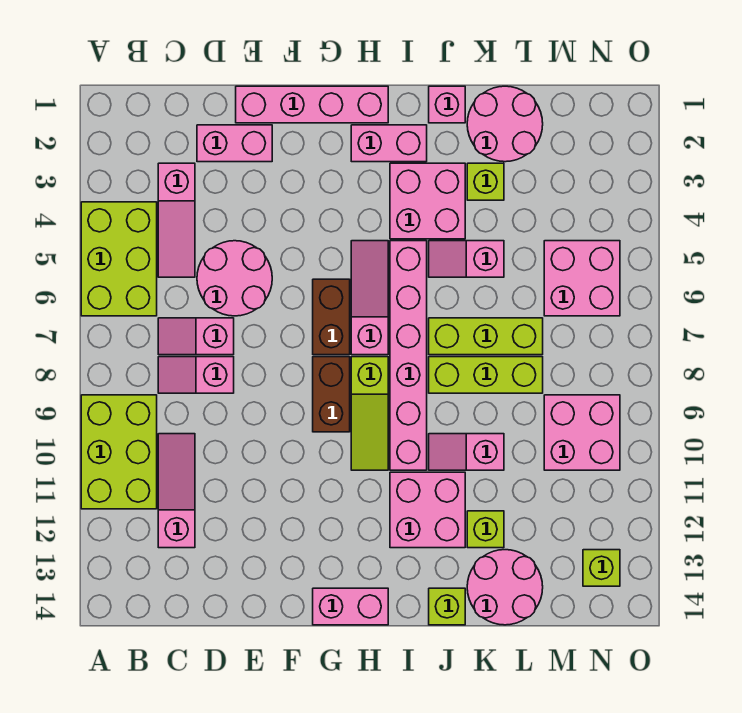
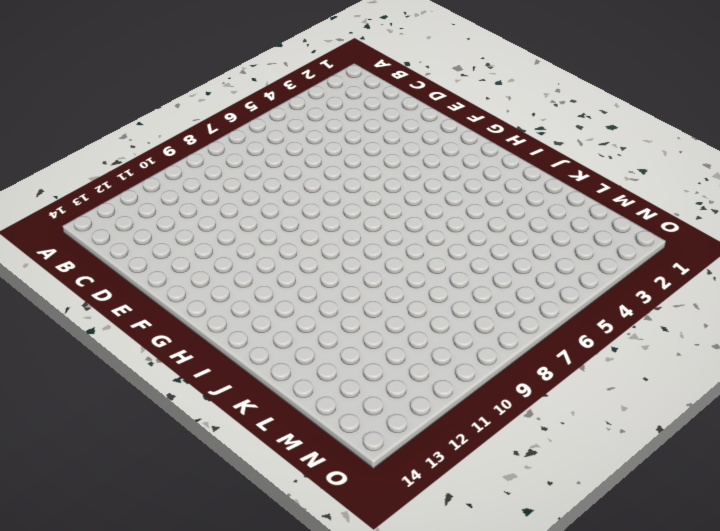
none -> lime brick A4:B6 level 1
none -> lime brick A9:B11 level 1
none -> pink slope C3:C5 level 1 top 3
none -> pink slope C7:D7 level 1 top D

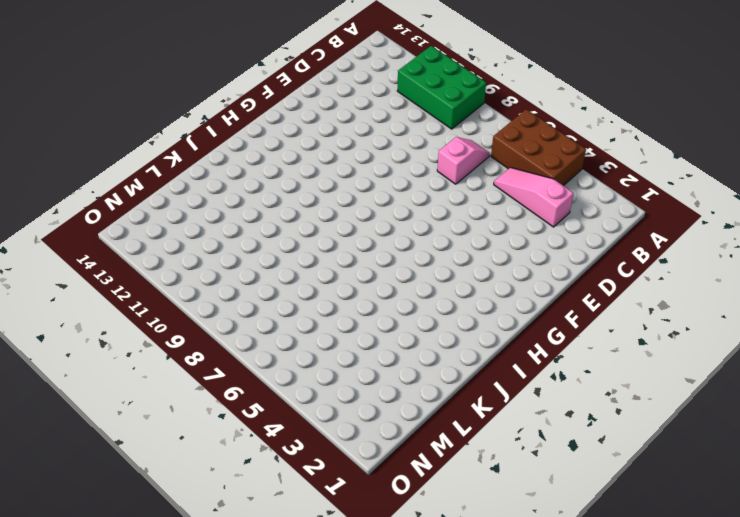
brown brick A4:B6 level 1 -> lime brick A4:B6 level 1
green brick A9:B11 level 1 -> lime brick A9:B11 level 1
none -> pink slope C8:D8 level 1 top D
none -> pink slope C10:C12 level 1 top 12
none -> pink brick D2:E2 level 1
none -> pink round brick D5:E6 level 1

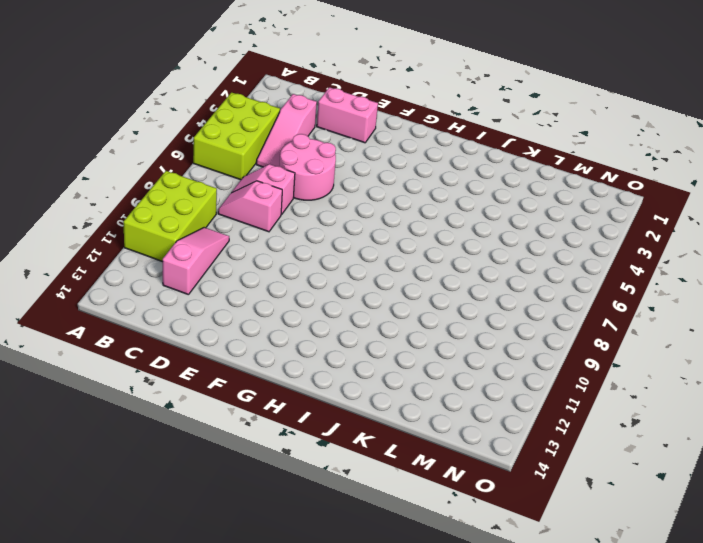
none -> pink brick E1:H1 level 1
none -> brown brick G6:G7 level 1
none -> brown brick G8:G9 level 1
none -> pink brick G14:H14 level 1

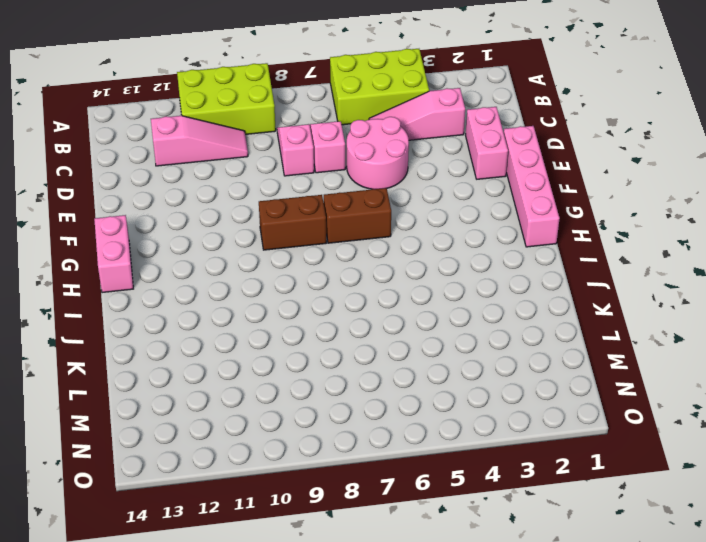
none -> pink brick H2:I2 level 1
none -> pink slope H5:H7 level 1 top 7
none -> lime slope H8:H10 level 1 top 8
none -> pink brick I3:J4 level 1

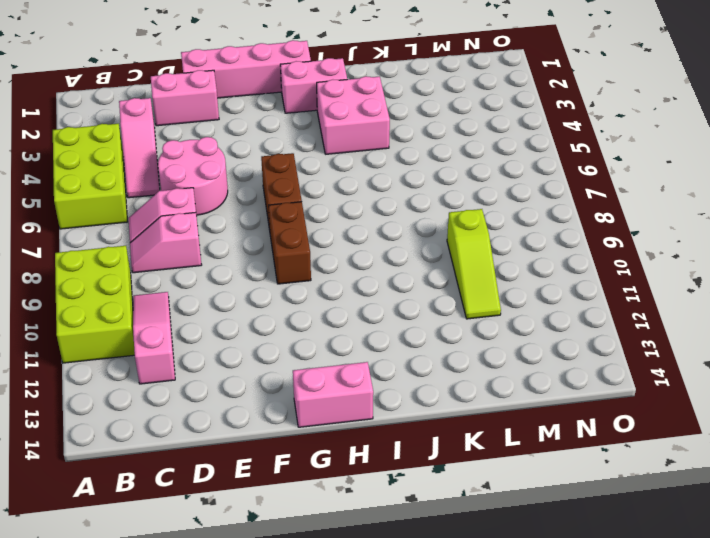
lime slope L9:L11 level 1 top 9 -> lime slope H8:H10 level 1 top 8
none -> pink slope H5:H7 level 1 top 7
none -> pink brick I5:I10 level 1
none -> pink brick I11:J12 level 1
none -> pink brick J1 level 1

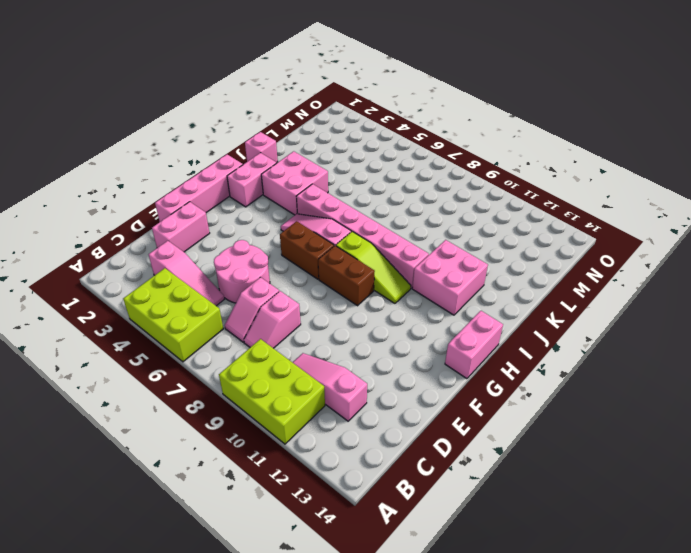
none -> pink slope J5:K5 level 1 top K
none -> lime brick J7:L7 level 1
none -> lime brick J8:L8 level 1
none -> pink slope J10:K10 level 1 top K

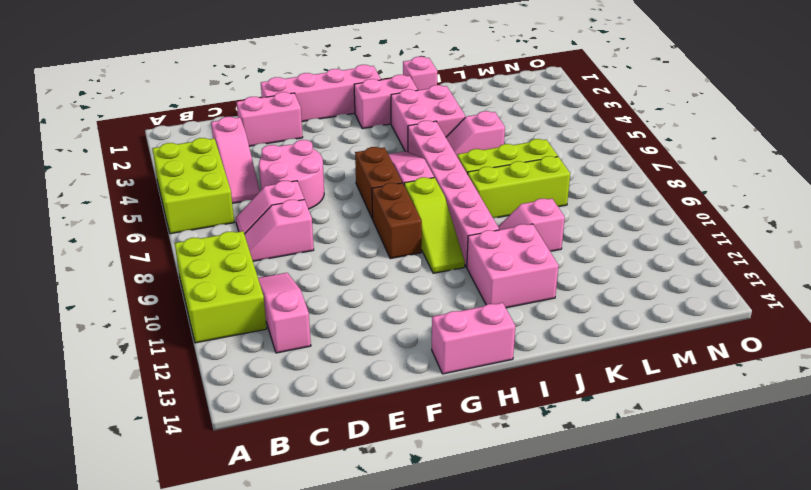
none -> lime brick J14 level 1
none -> pink round brick K1:L2 level 1
none -> lime brick K3 level 1
none -> lime brick K12 level 1

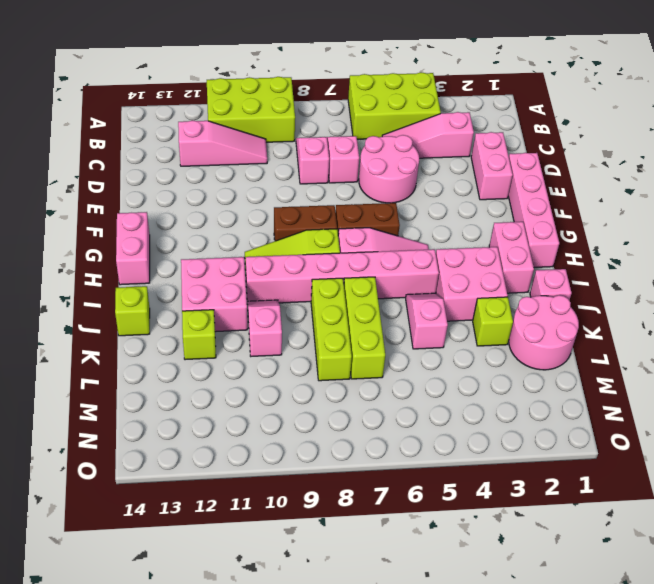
none -> pink round brick K13:L14 level 1
none -> pink brick M5:N6 level 1
none -> pink brick M9:N10 level 1
none -> lime brick N13 level 1

